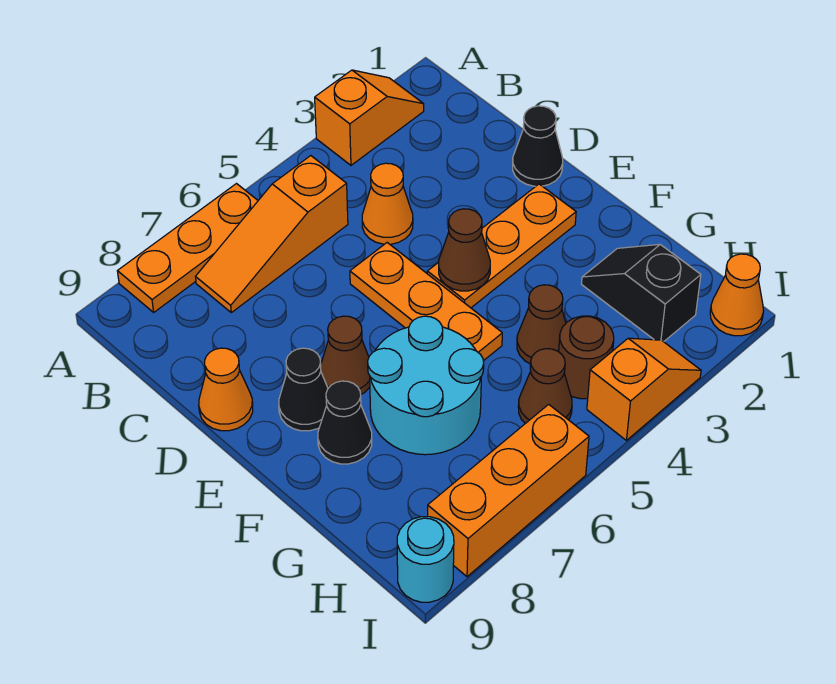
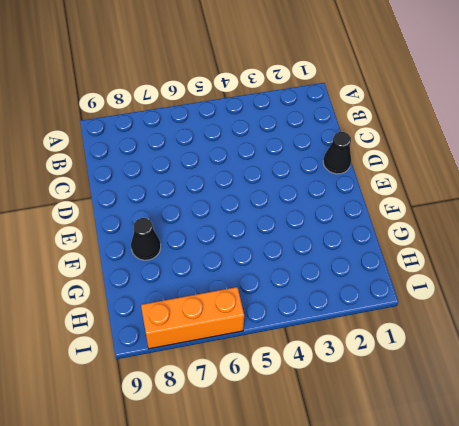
none -> orange slope A2:A3 level 1 top 3
none -> orange plate A6:A8 level 1
none -> orange slope B5:B7 level 1 top 5

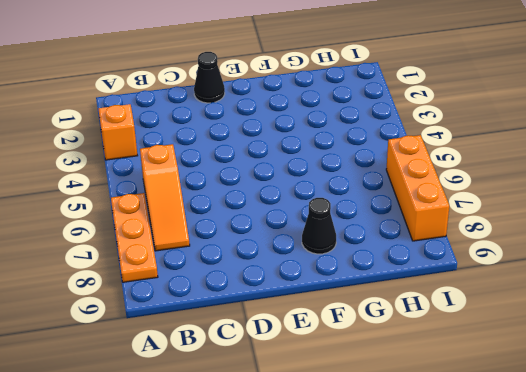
none -> orange cone C4 level 1
none -> orange plate D5:F5 level 1
none -> orange cone D9 level 1

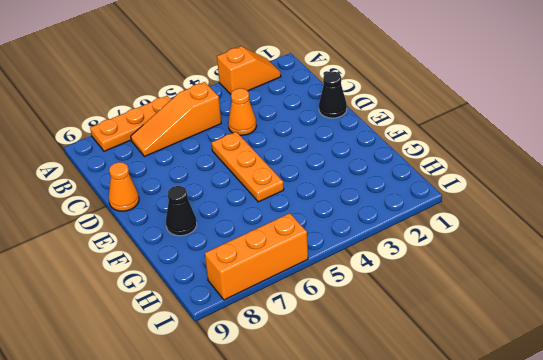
none -> orange plate E2:E4 level 1
none -> brown cone E7 level 1
none -> black cone E8 level 1

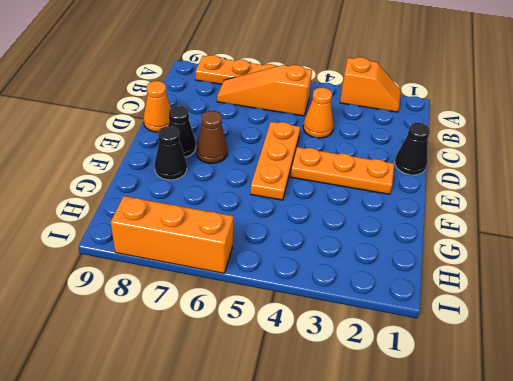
none -> cyan round brick F6:G7 level 1
none -> black slope G2:H2 level 1 top H
none -> brown cone G4 level 1

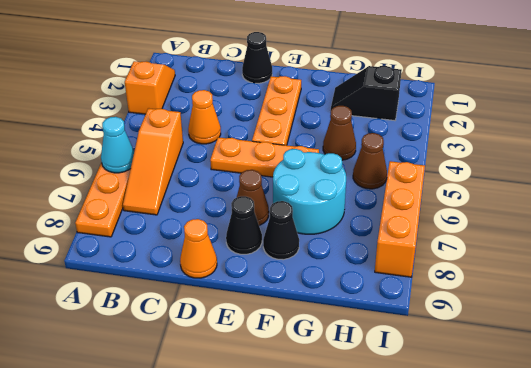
cyan cone A6 level 2 -> none
none -> brown round brick H4 level 1
none -> orange cone I1 level 1
none -> orange slope I3:I4 level 1 top 4

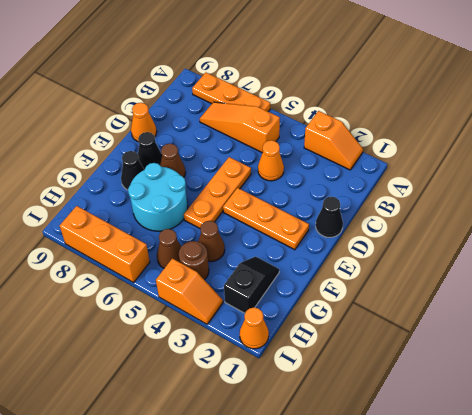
none -> cyan round brick I9 level 1
none -> brown cone E4 level 2

